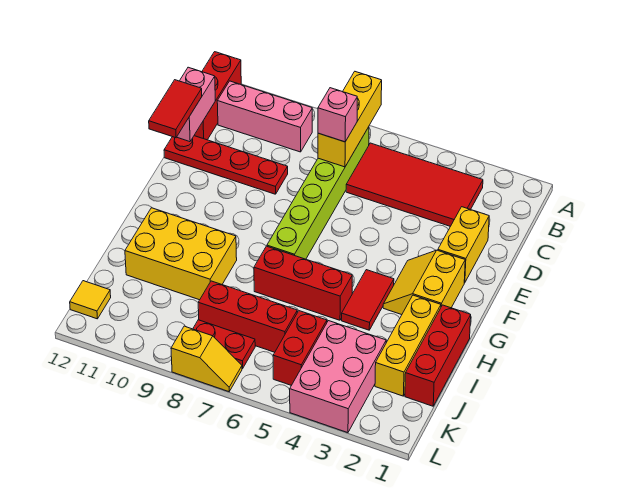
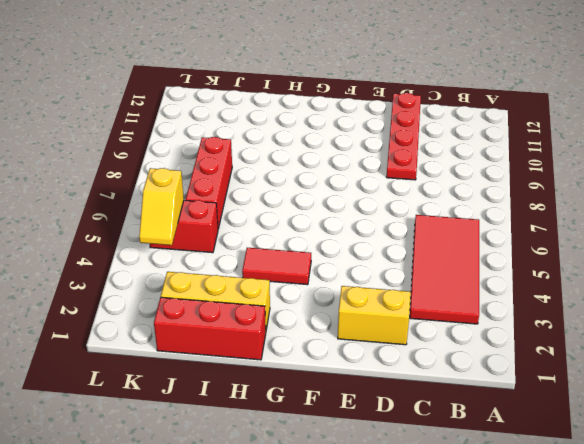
yellow slope K4:K5 level 2 top 5 -> yellow slope L7:L8 level 1 top 8
none -> red brick A12:C12 level 1
none -> lime brick B7:G7 level 1
none -> pink brick B9:B11 level 1

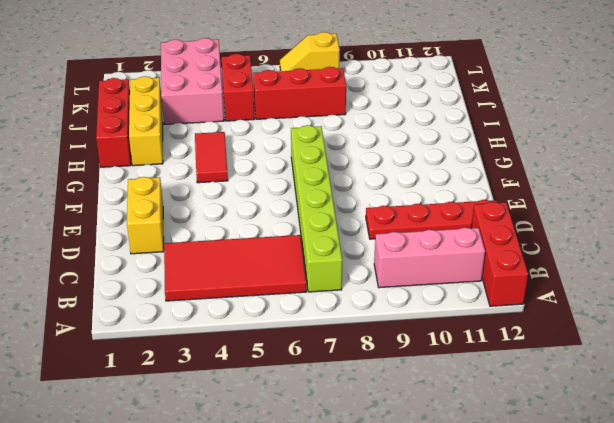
none -> yellow slope F2:G3 level 1 top 2
none -> red brick H5:H7 level 1
none -> yellow brick H9:I11 level 1

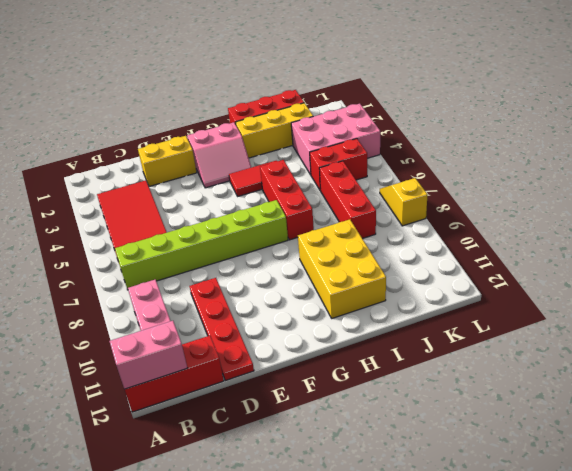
pink brick A12:B12 level 2 -> pink brick C12:D12 level 2
pink slope F2:G3 level 1 top 2 -> yellow slope F2:G3 level 1 top 2
none -> red plate K7:K8 level 1
none -> yellow tile K12 level 1
none -> yellow brick A7:C7 level 2

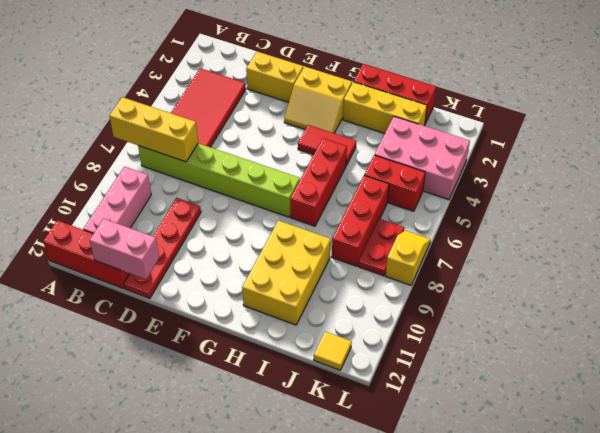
none -> pink brick C7 level 3
none -> red tile D12:E12 level 3

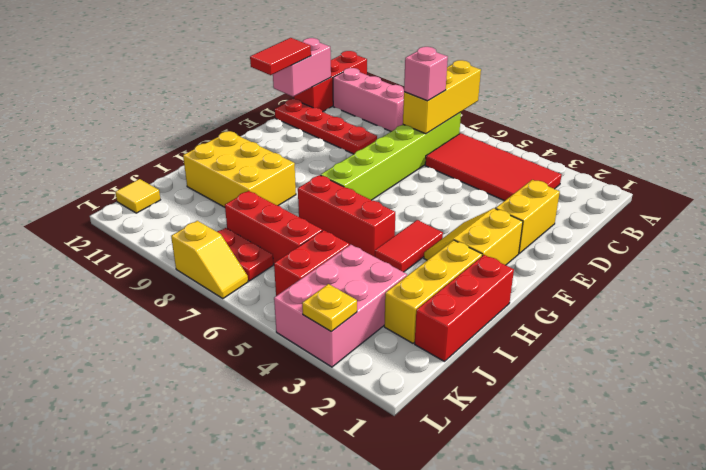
yellow plate L3 level 2 -> none

